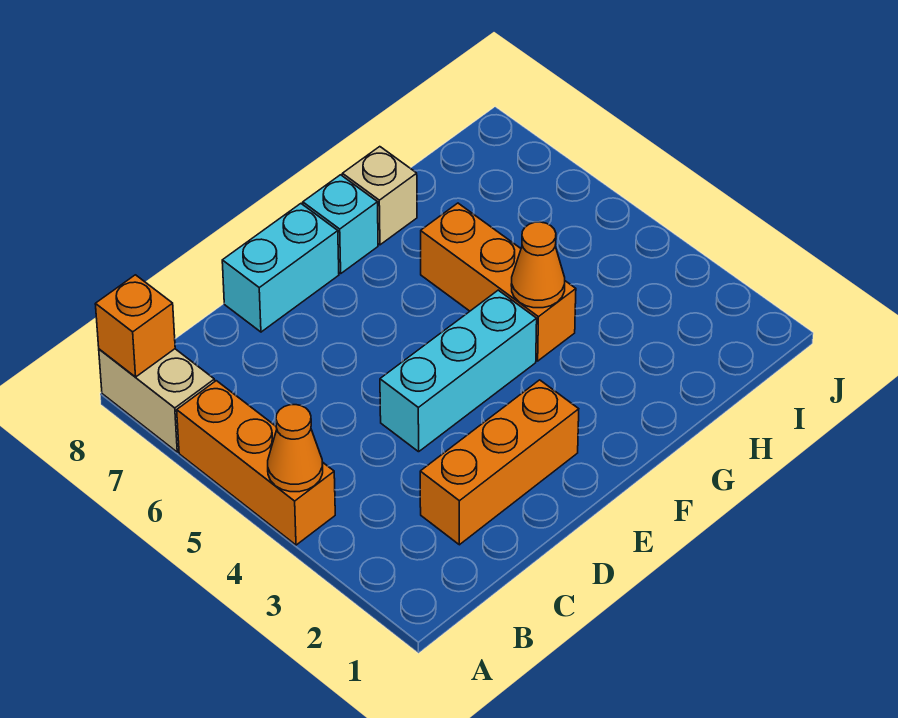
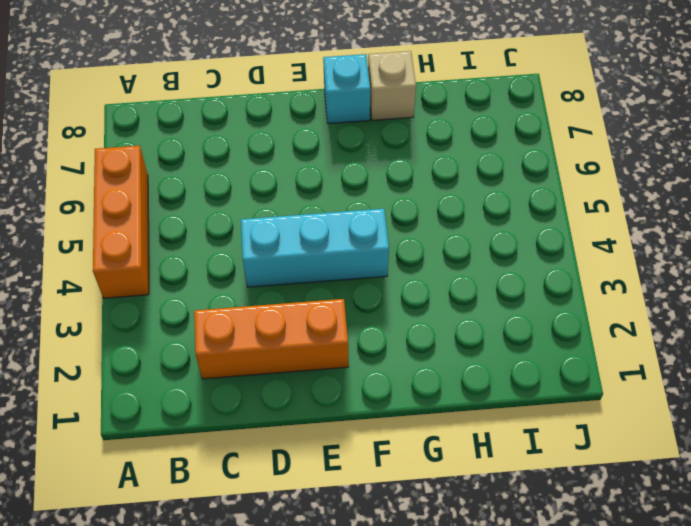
none -> tan brick A7:A8 level 1
none -> cyan brick D8:E8 level 1

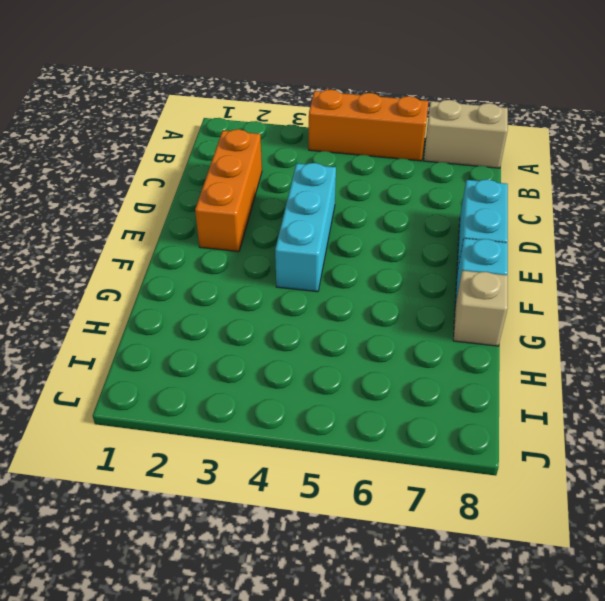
none -> orange brick G4:G6 level 1
none -> orange cone A4 level 2

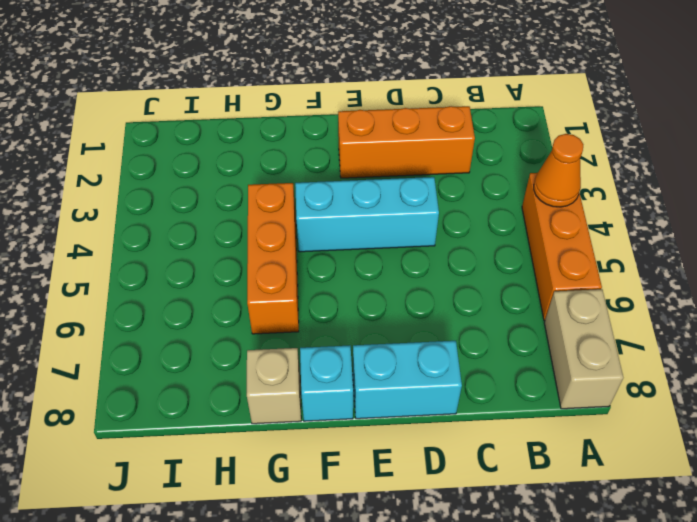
none -> orange brick A8 level 2
none -> orange cone G4 level 2

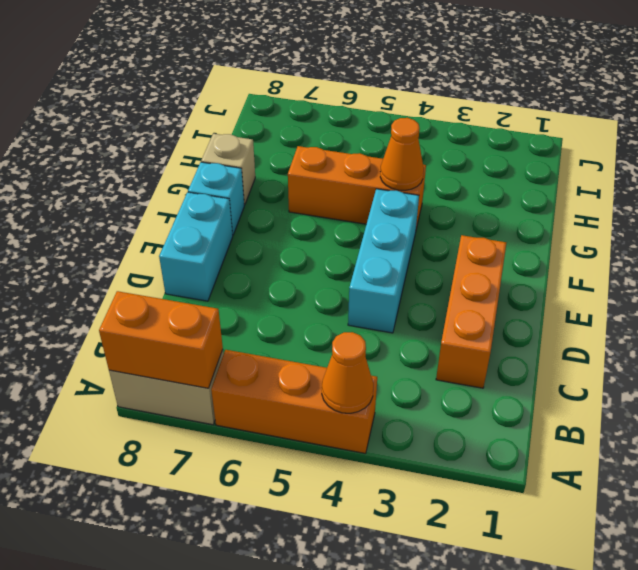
orange brick A7:A8 level 2 -> orange brick A8 level 2

